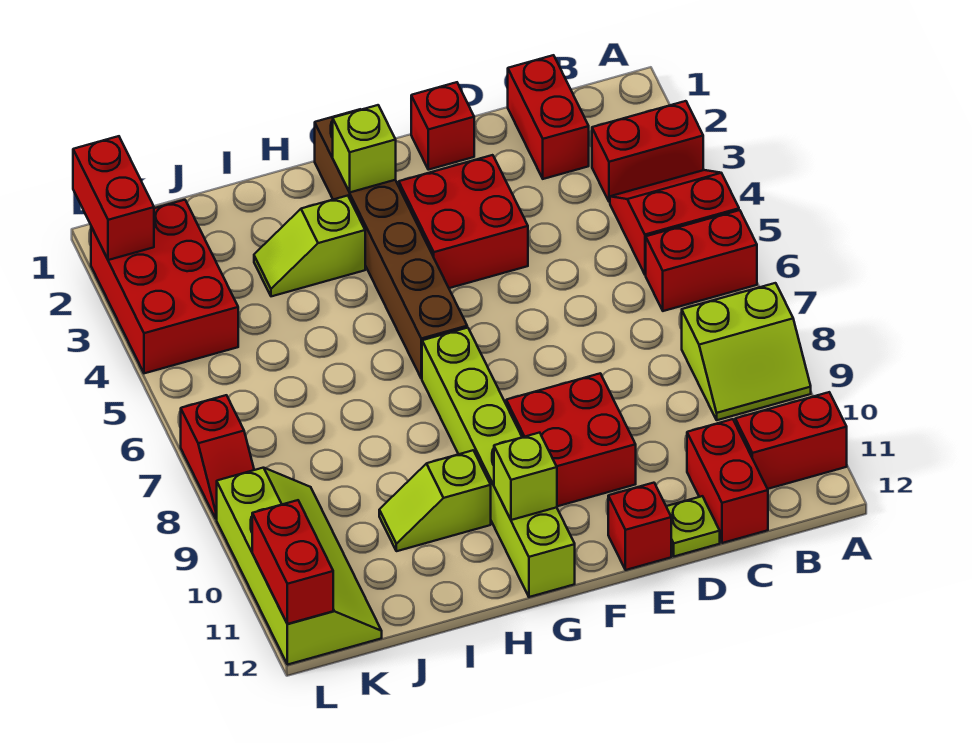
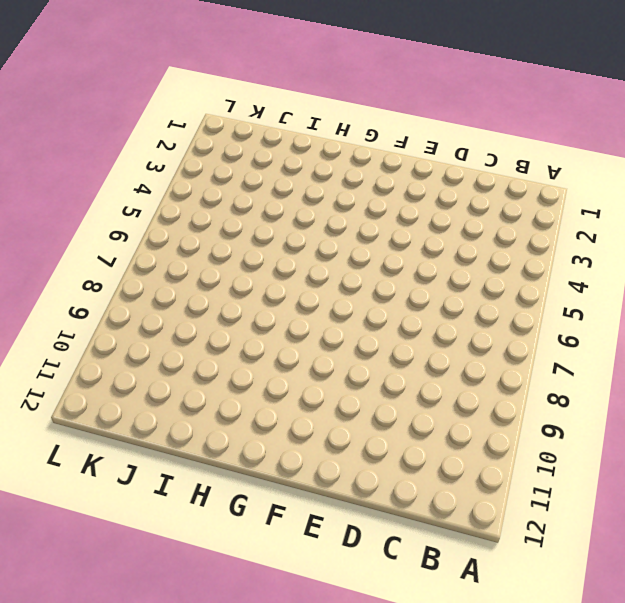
none -> red brick A3:B3 level 1
none -> red slope A4:B5 level 1 top 5
none -> red brick A6:B6 level 1

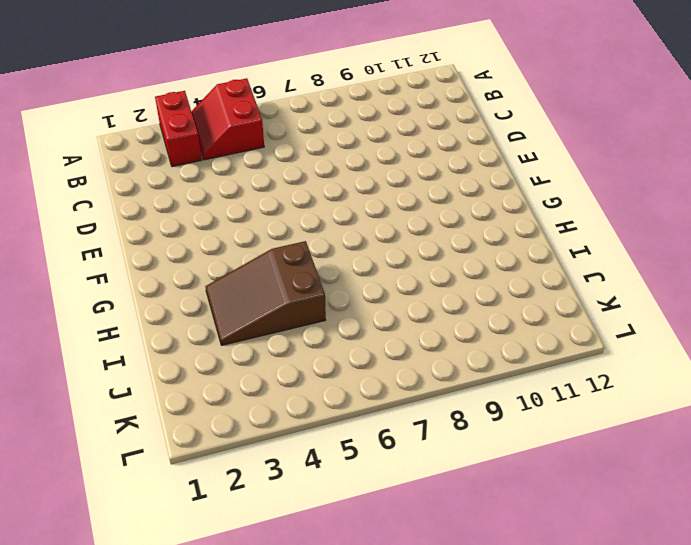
brown slope H3:I5 level 1 top 5 -> lime slope H3:I3 level 1 top H
none -> red brick A6:B6 level 1
none -> lime slope A8:B9 level 1 top 8
none -> red brick A11:B11 level 1

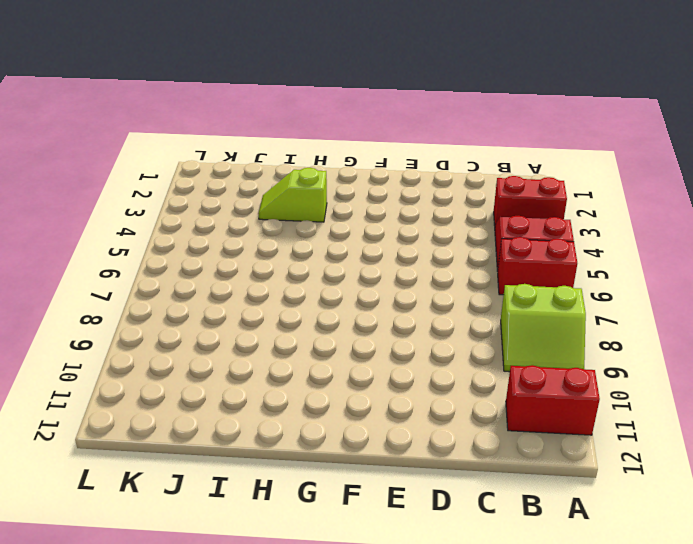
none -> red brick C1:C2 level 1
none -> red brick C11:C12 level 1
none -> lime plate D12 level 1

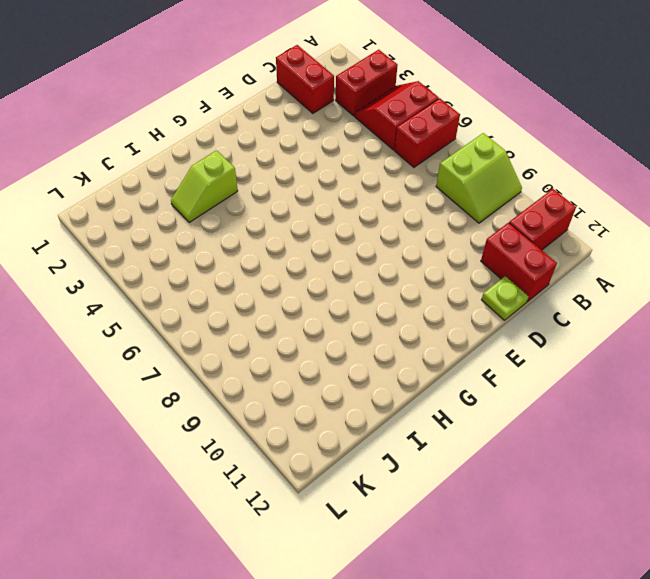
none -> red brick E1 level 1
none -> red brick E3:F4 level 1
none -> red brick E9:F10 level 1

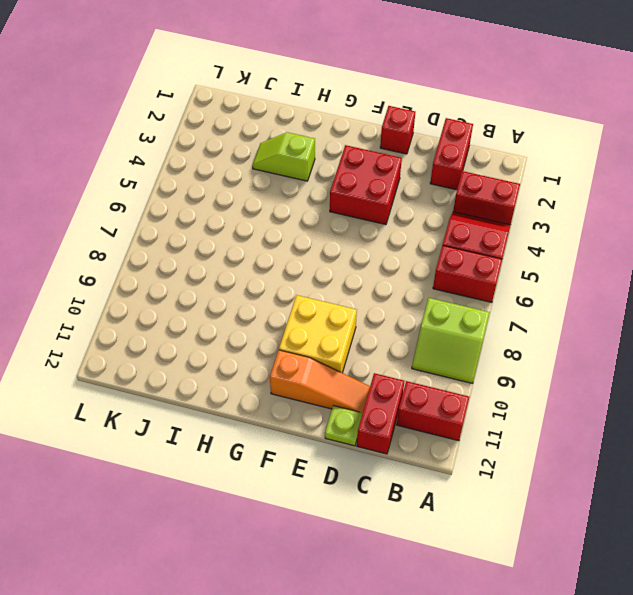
orange slope D11:F11 level 1 top F -> none
yellow brick E9:F10 level 1 -> red brick E9:F10 level 1
none -> red brick E12 level 1
none -> brown brick G1:G6 level 1
none -> lime brick G7:G12 level 1

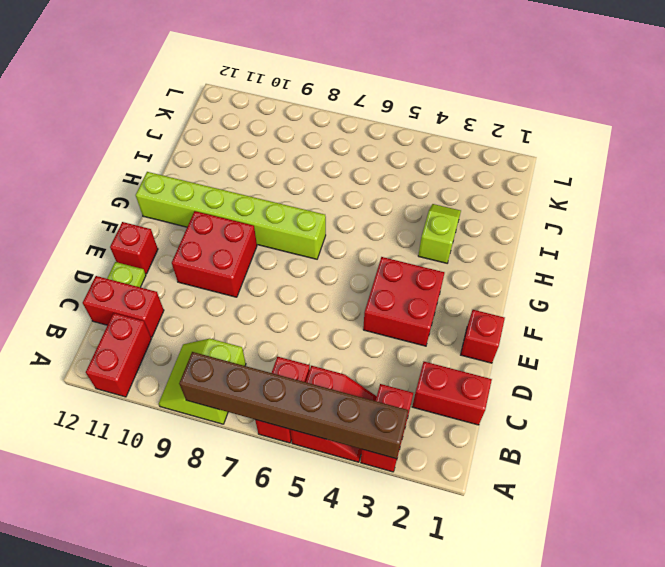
brown brick A3:A8 level 2 -> brown brick G1:G6 level 1
none -> lime slope H10:I10 level 1 top H
none -> red brick K2:L4 level 1
none -> lime slope K9:L12 level 1 top L

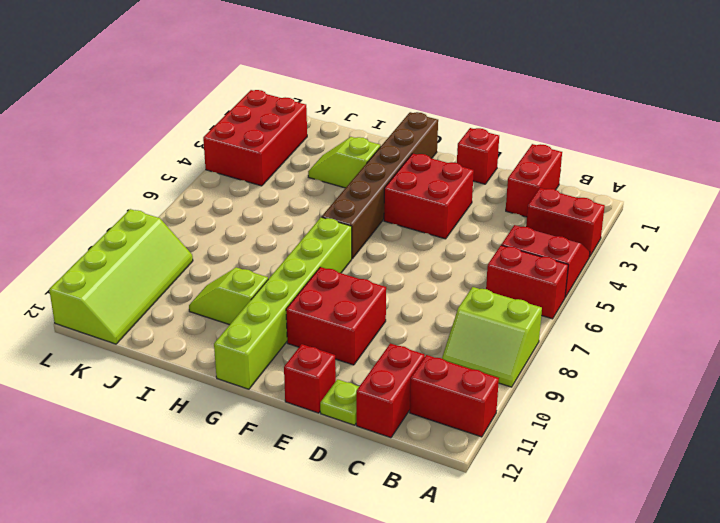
none -> red slope L7:L8 level 1 top 7
none -> lime brick G2 level 2
none -> lime brick G11 level 2

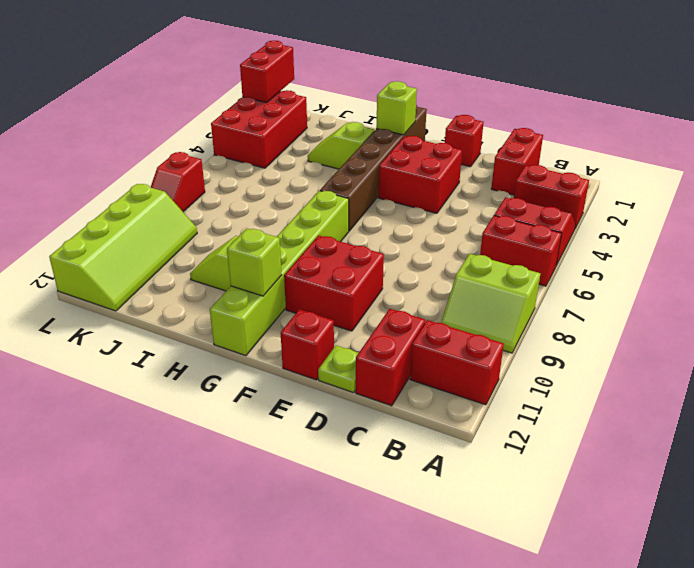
none -> red brick L11:L12 level 2

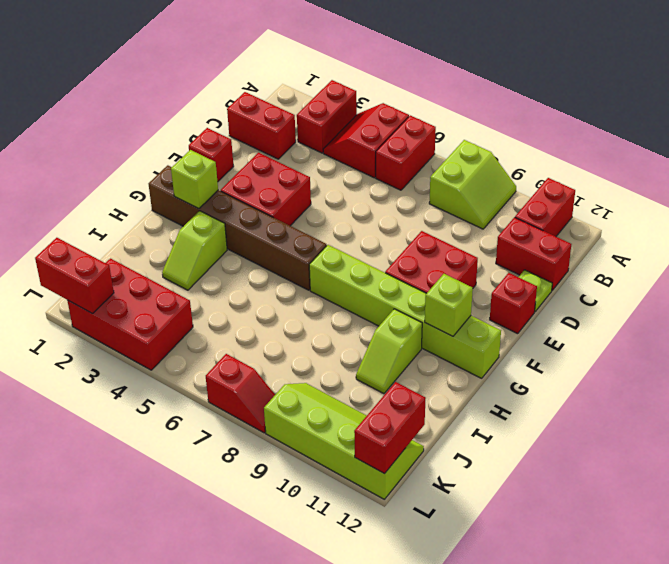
red brick K12:L12 level 2 -> red brick L11:L12 level 2

